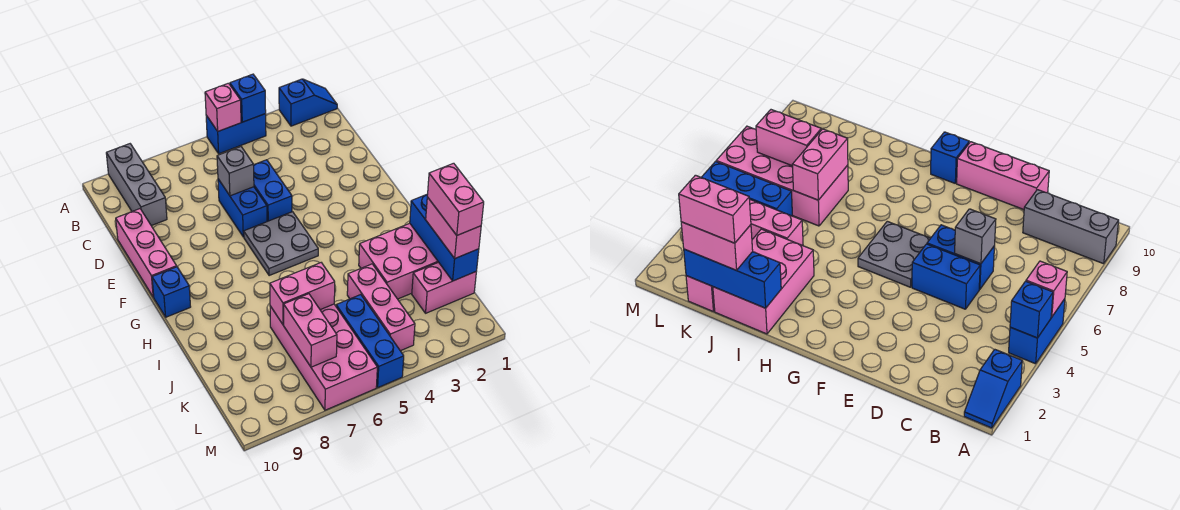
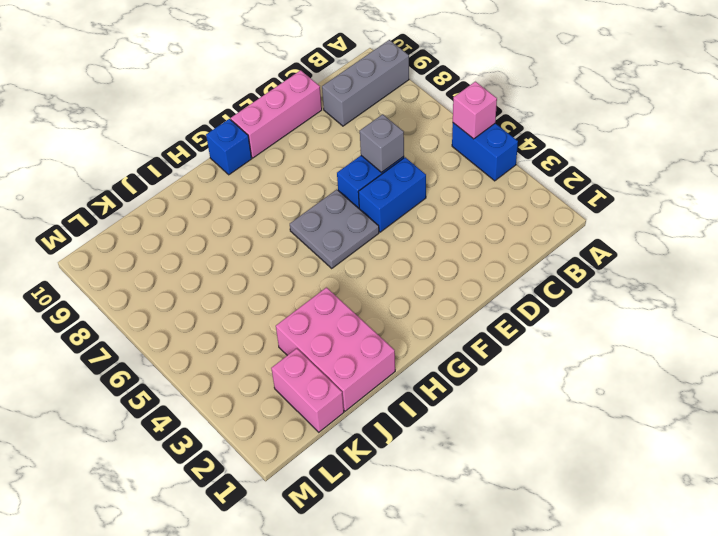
none -> blue slope A1:A2 level 1 top 2
none -> pink brick J4:L4 level 1
none -> pink brick J6:M7 level 1

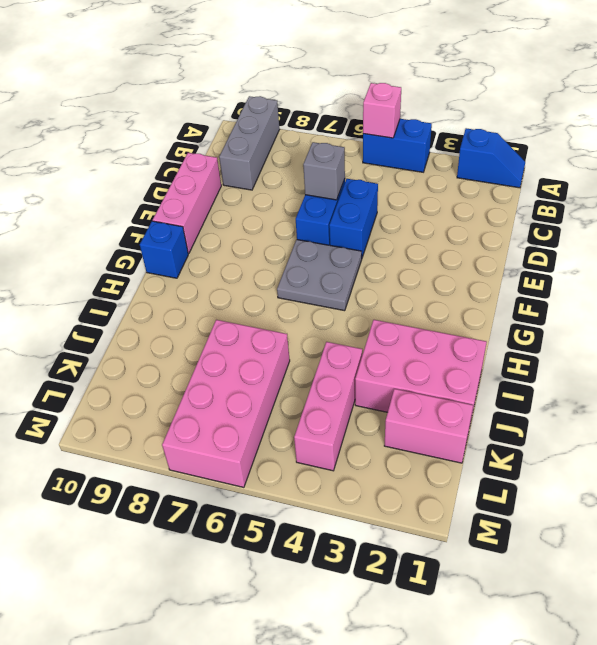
none -> blue brick K5:M5 level 1
none -> blue brick A4 level 2
none -> blue brick I1:K1 level 2

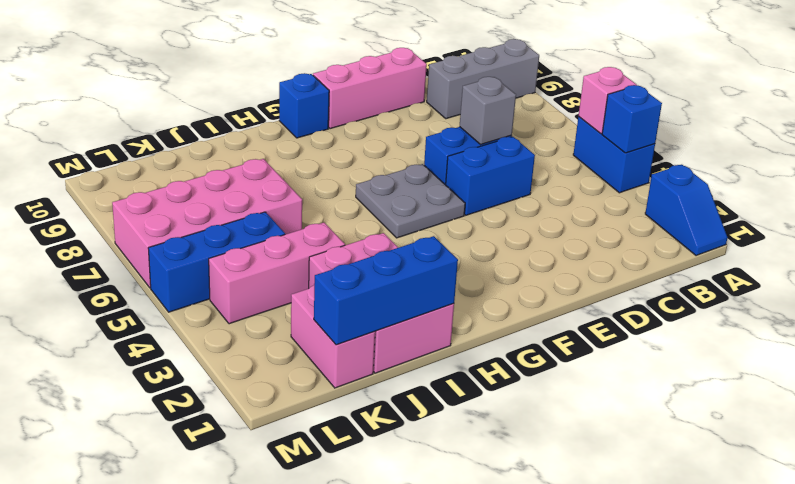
none -> pink brick J6:J7 level 2
none -> pink brick K7:L7 level 2
none -> pink brick J1:K1 level 3

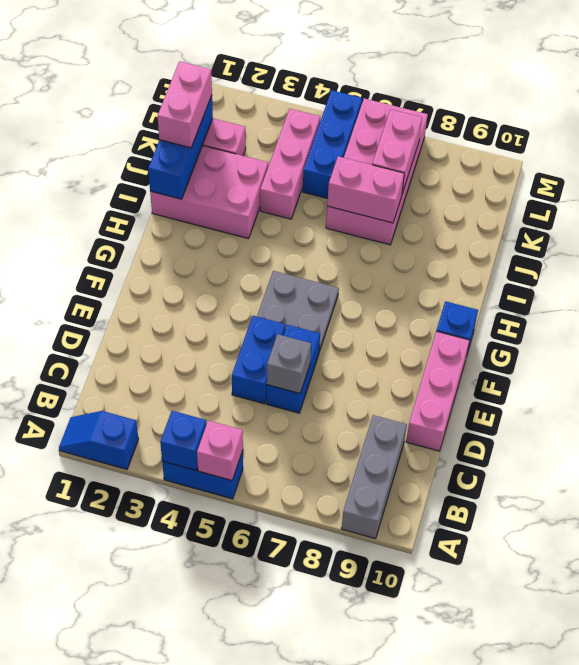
none -> pink brick J1:K1 level 4

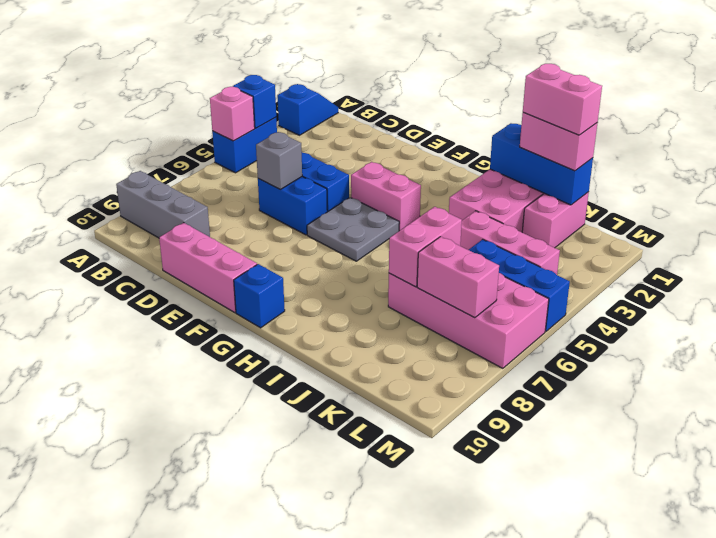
pink brick F4:G4 level 1 -> none

